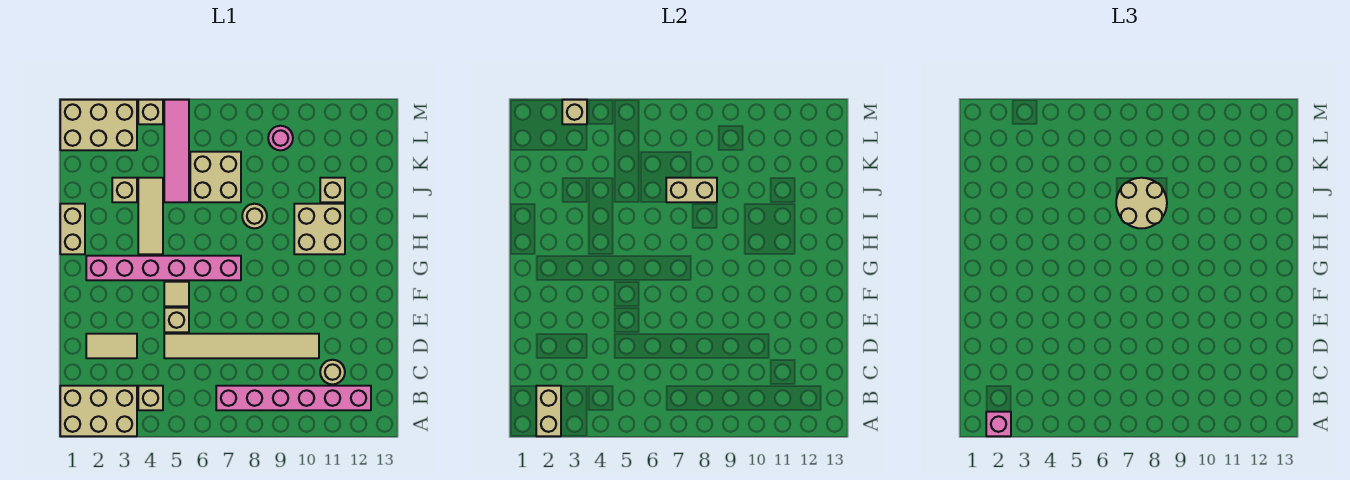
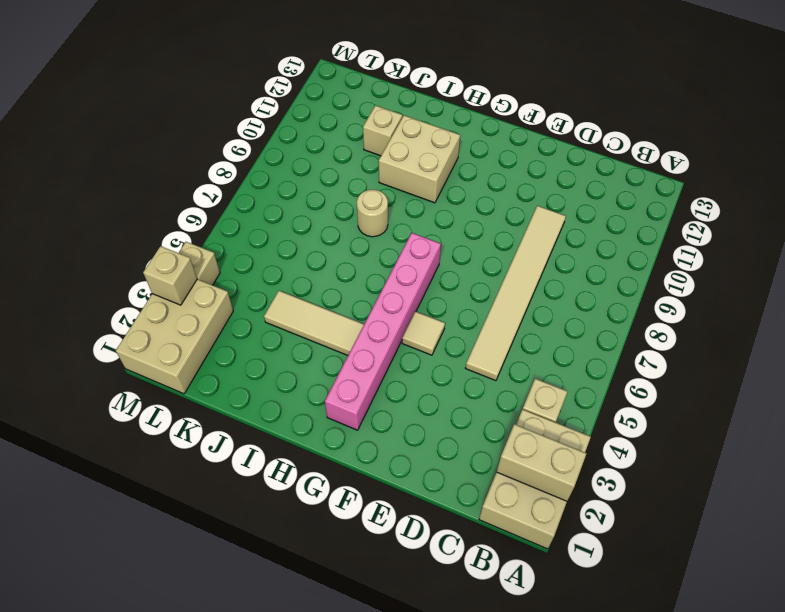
none -> pink brick B7:B12 level 1
none -> tan round brick C11 level 1
none -> tan tile D2:D3 level 1

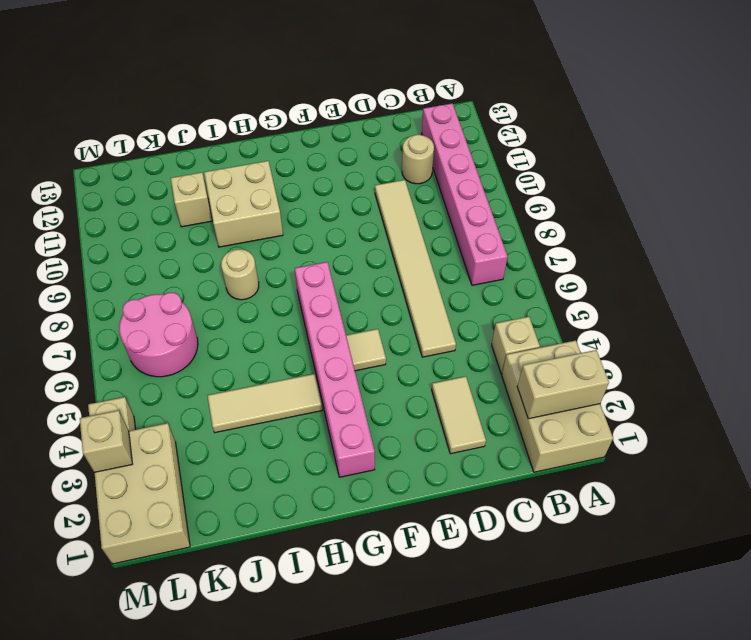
pink round brick K6:L7 level 1 -> tan brick J6:K7 level 1
none -> tan brick E5 level 1
none -> tan brick H1:I1 level 1
none -> tan brick J3 level 1

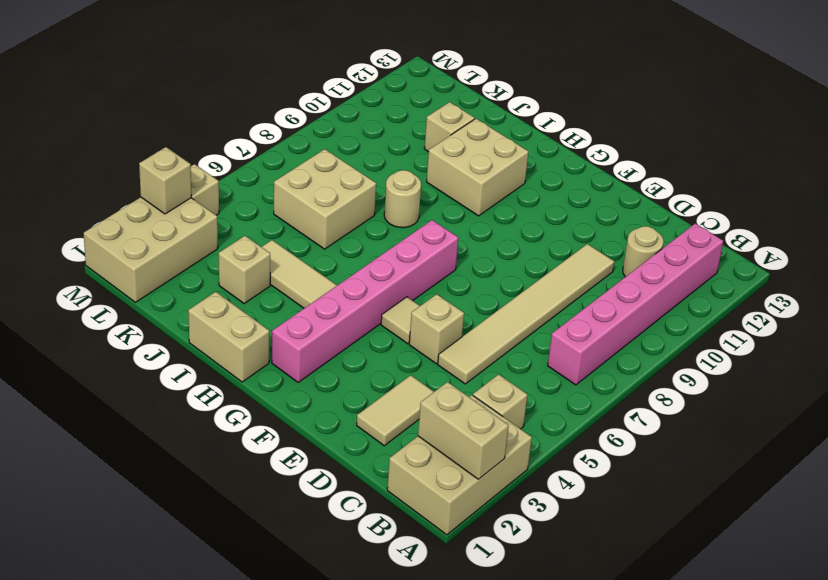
none -> pink tile J5:M5 level 1
none -> pink round brick L9 level 1
none -> tan brick J7:J8 level 2

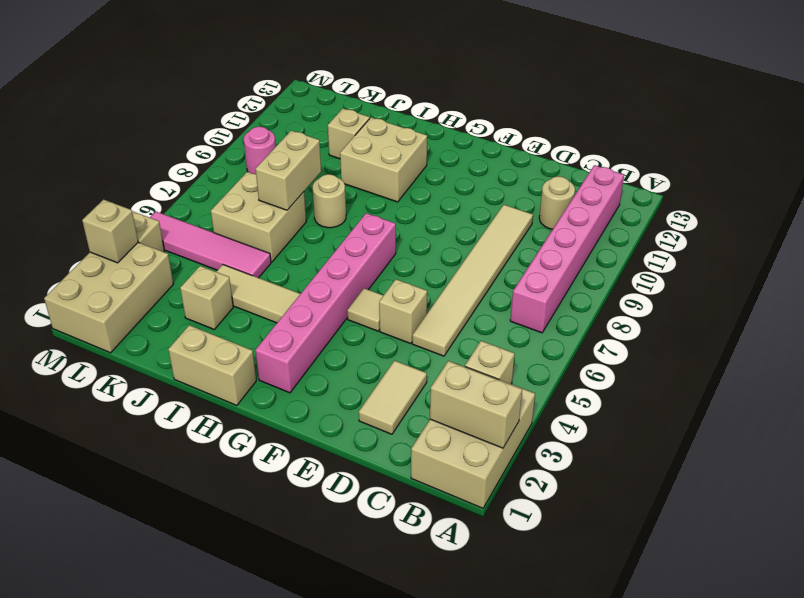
none -> pink brick A2 level 3
none -> tan round brick I7:J8 level 3

